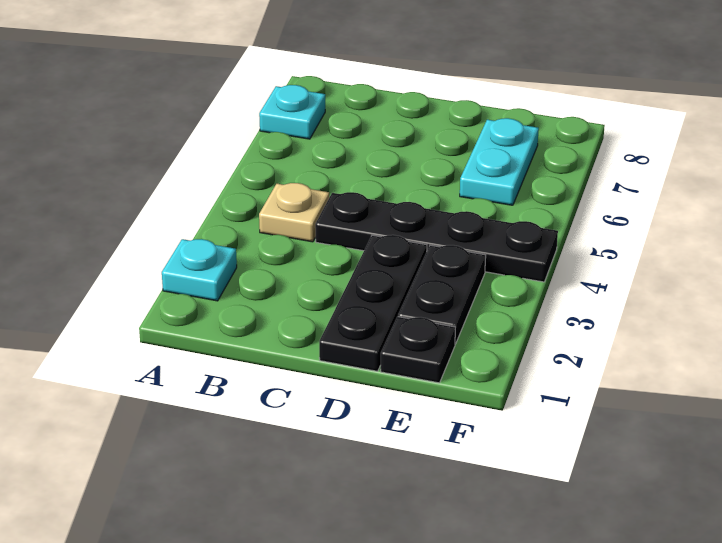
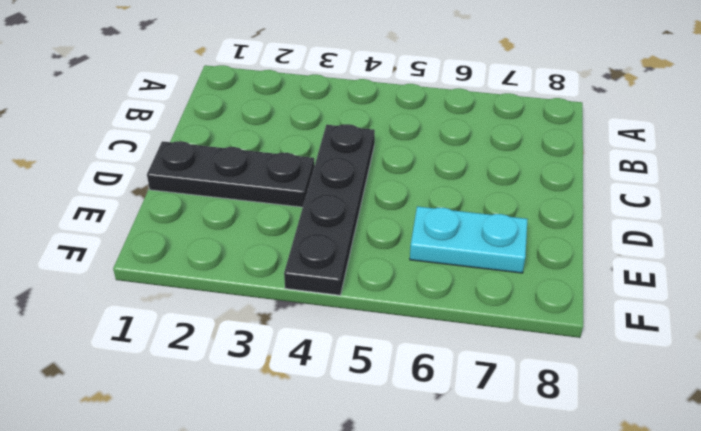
none -> cyan plate A2 level 1
none -> cyan plate A7 level 1

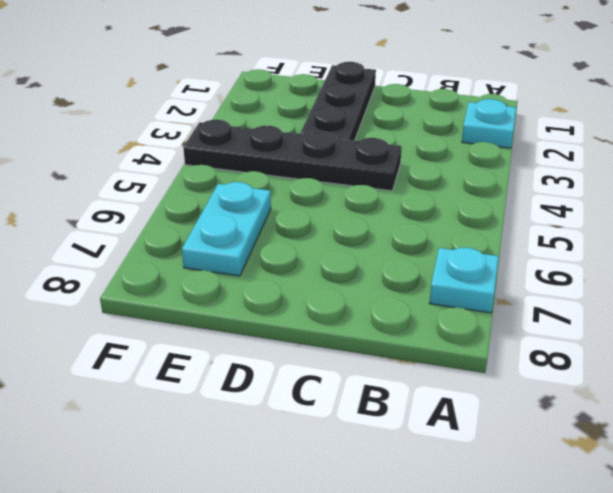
none -> tan plate B4 level 1
none -> black plate E1 level 1

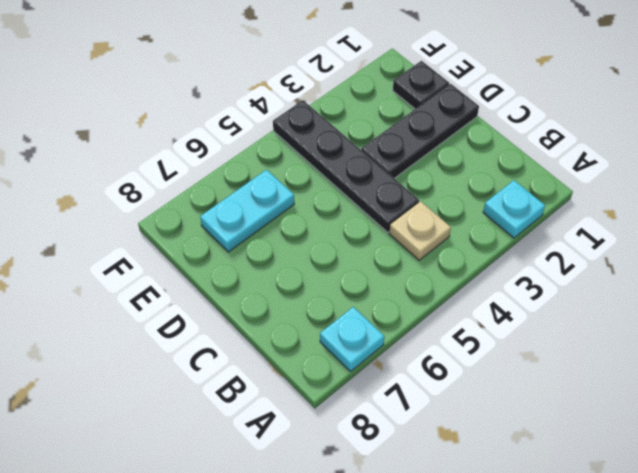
none -> black plate E2:E3 level 1

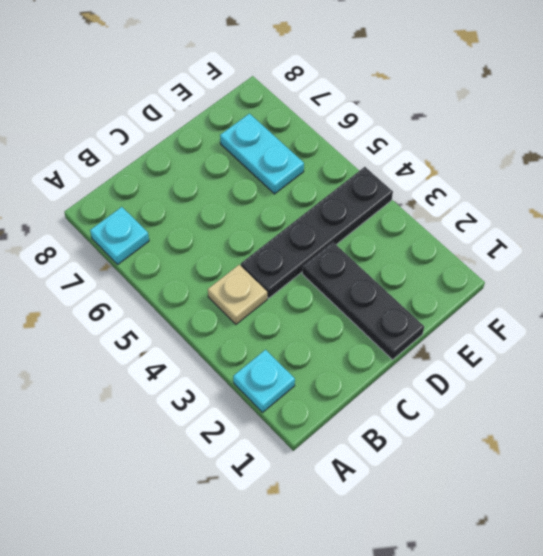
none -> black plate E1 level 1
none -> black plate E2:E3 level 1

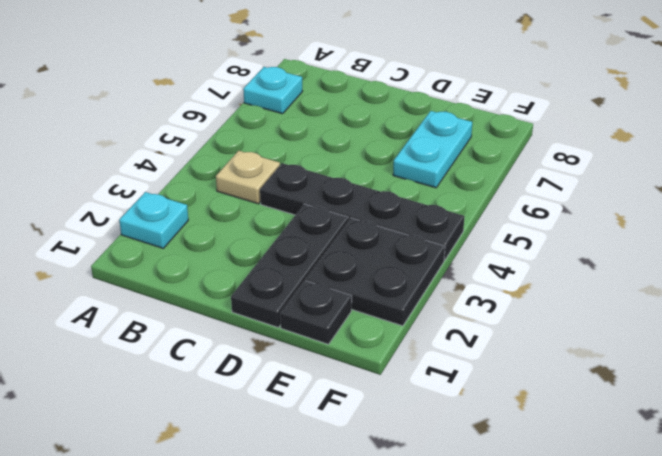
black plate E2:F3 level 1 -> black plate E2:E3 level 1

